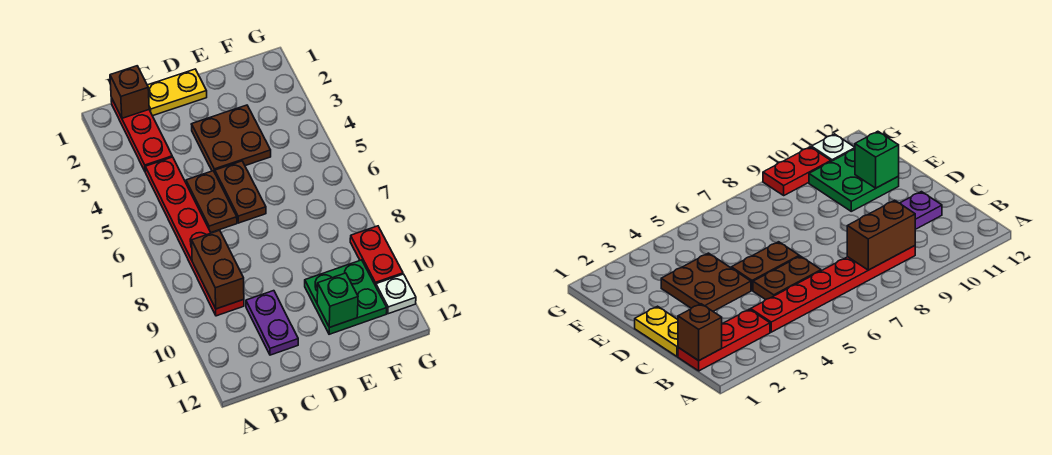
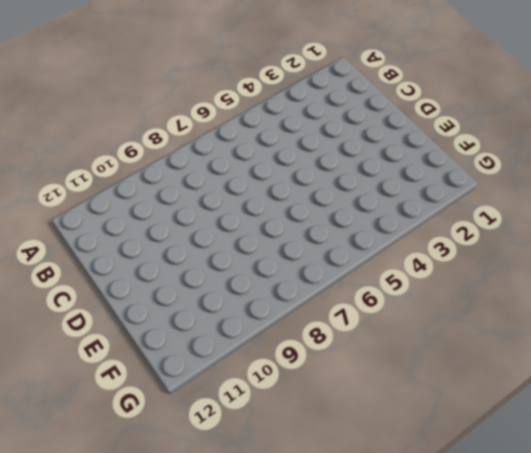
none -> red plate B1:B3 level 1
none -> red plate B4:B9 level 1
none -> yellow plate C1:D1 level 1

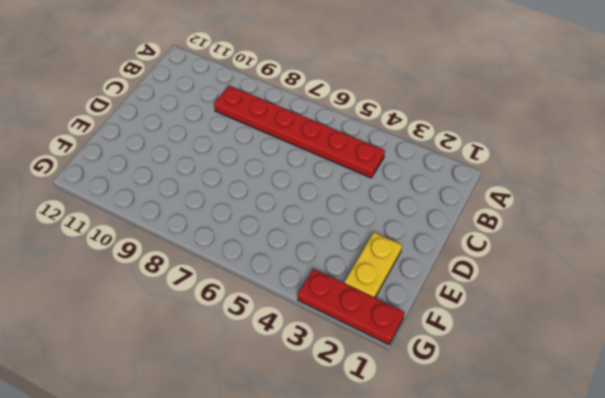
yellow plate E2:F2 level 1 -> yellow plate C1:D1 level 1
red plate G1:G3 level 1 -> red plate B1:B3 level 1
none -> brown plate C5:C6 level 1
none -> purple plate C10:C11 level 1
none -> brown plate D3:E4 level 1

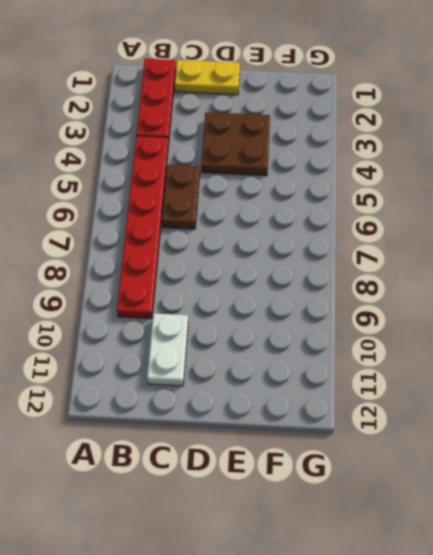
white plate C10:C11 level 1 -> purple plate C10:C11 level 1
none -> brown plate D5:D6 level 1
none -> green plate E10:F11 level 1
none -> red plate G9:G10 level 1

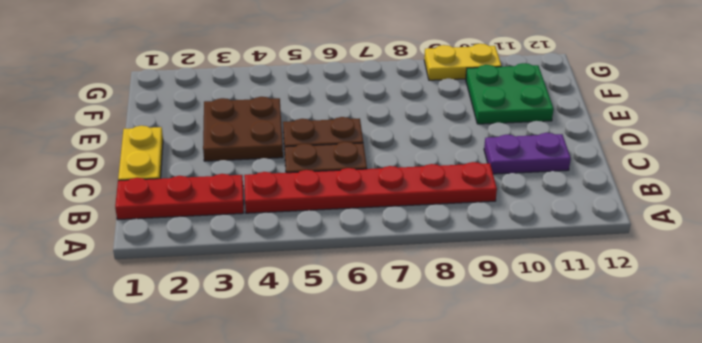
yellow plate G9:G10 level 1 -> red plate G9:G10 level 1
none -> white plate G11 level 1
none -> brown brick B1 level 2
none -> brown brick B8:B9 level 2

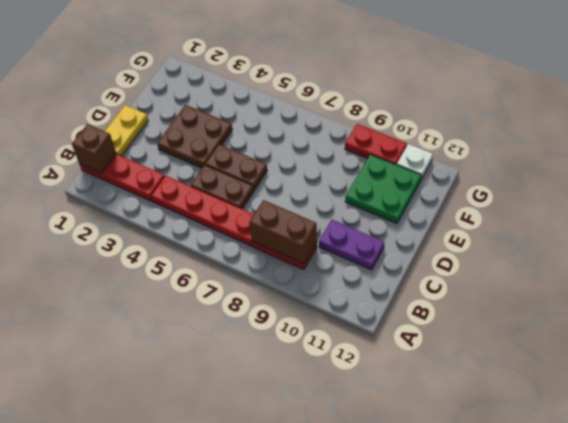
none -> green brick E11 level 2

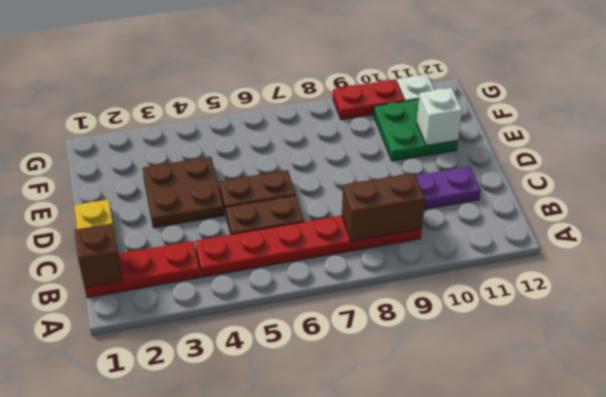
white brick E11 level 2 -> green brick E11 level 2

